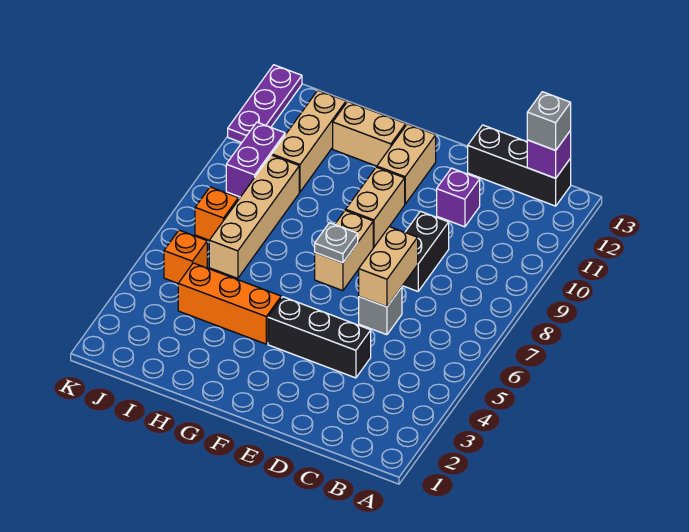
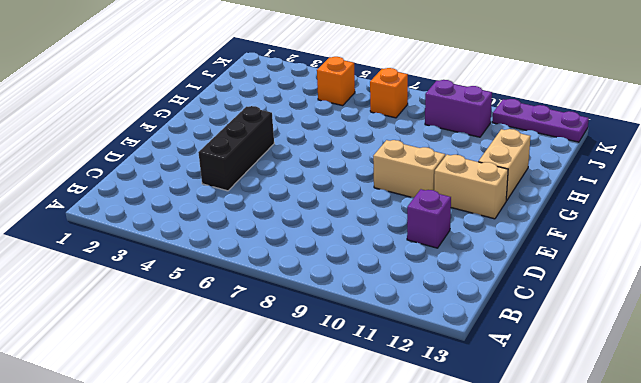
none -> black brick B13:D13 level 1
none -> grey brick D6 level 1
none -> black brick D8:D9 level 1

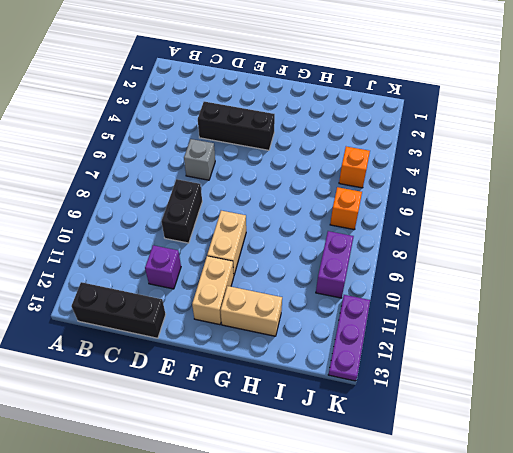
none -> tan brick F7:F8 level 1
none -> orange brick G4:I4 level 1
none -> tan brick I6:I9 level 1

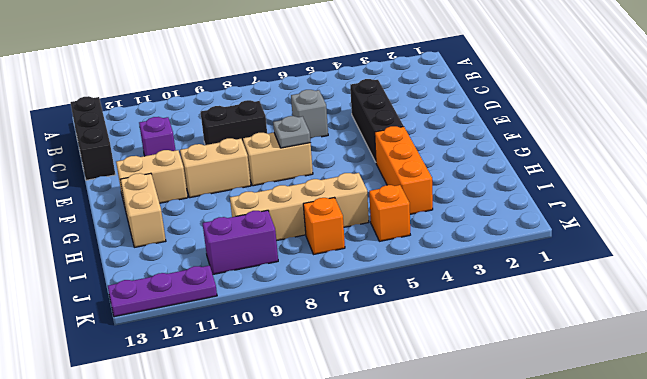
none -> tan brick I10:I12 level 1
none -> purple brick B13 level 2
none -> tan brick D6:D7 level 2

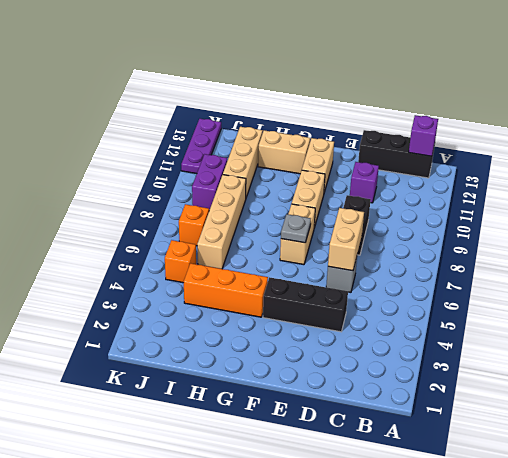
none -> grey brick B13 level 3

